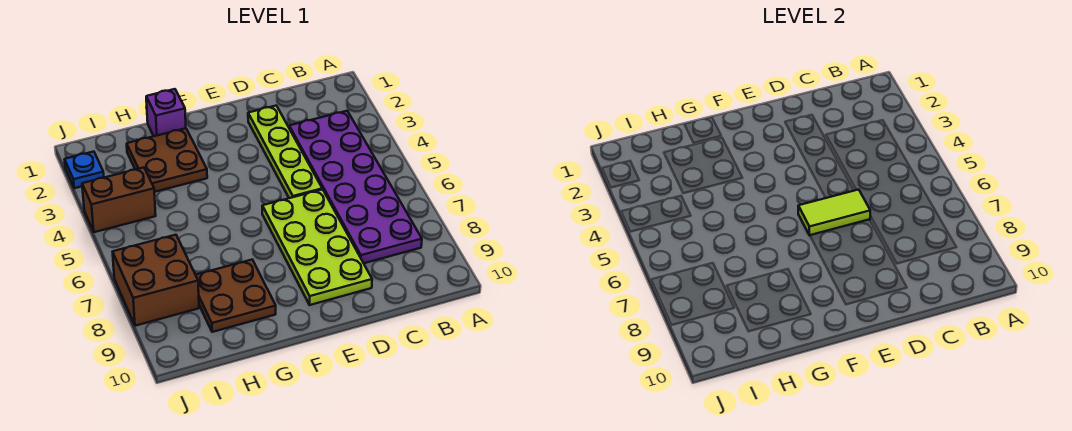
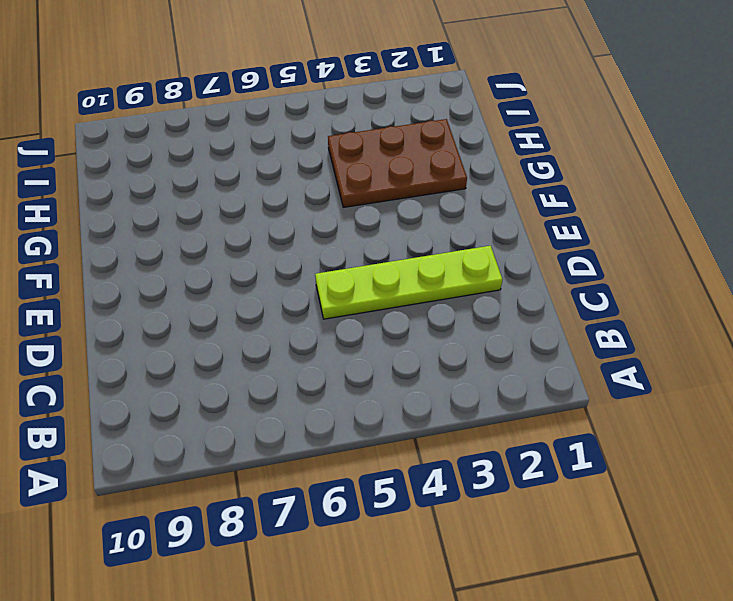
brown plate G2:H4 level 1 -> brown plate G2:H3 level 1
none -> purple plate B3:C8 level 1
none -> lime plate D6:E9 level 1

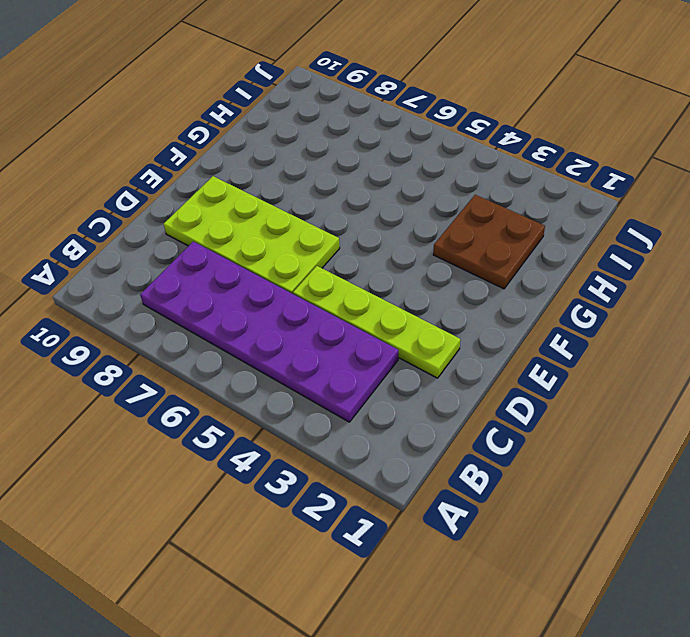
none -> purple brick G1 level 1
none -> brown plate G8:H9 level 1

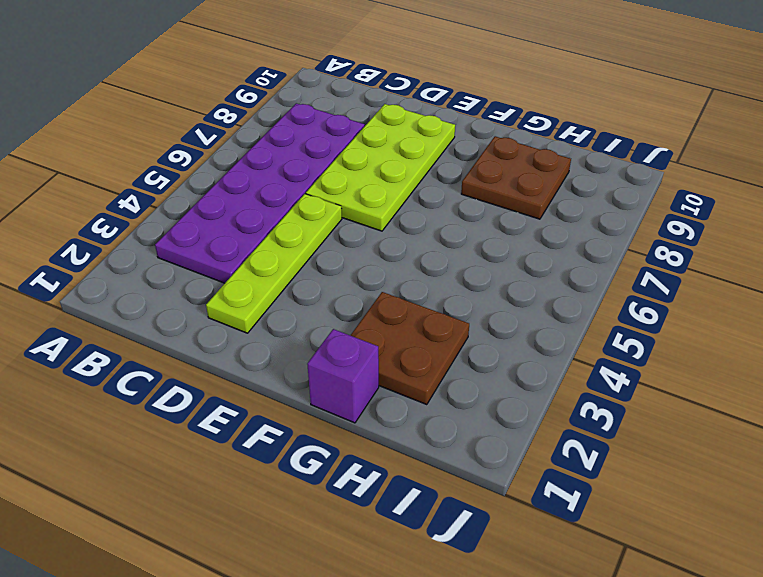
none -> brown brick I4:J4 level 1
none -> brown brick I7:J8 level 1

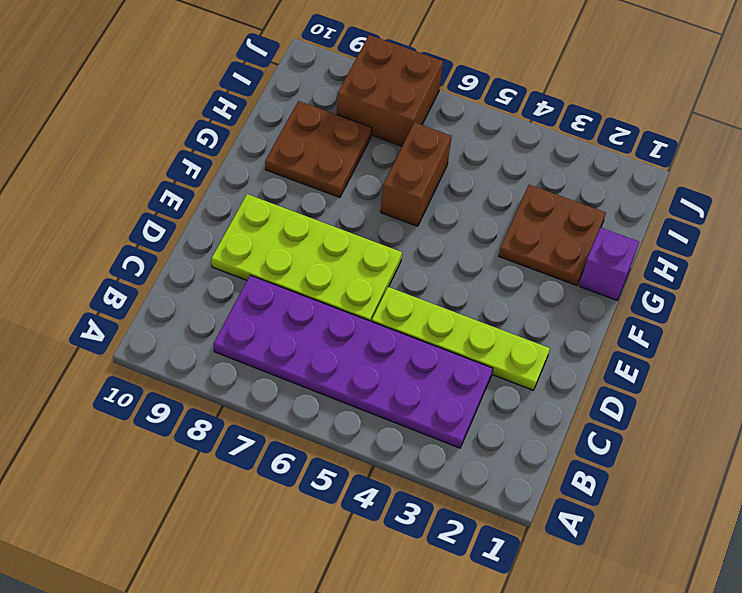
brown brick G6:H6 level 1 -> brown brick I4:J4 level 1
none -> blue plate J2 level 1
none -> lime tile D6:E6 level 2

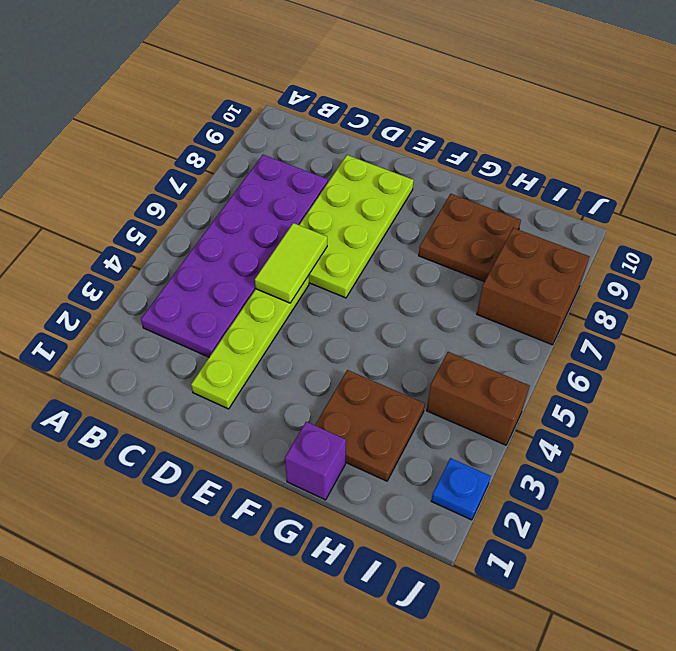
lime tile D5:D6 level 2 -> lime tile D6:E6 level 2

